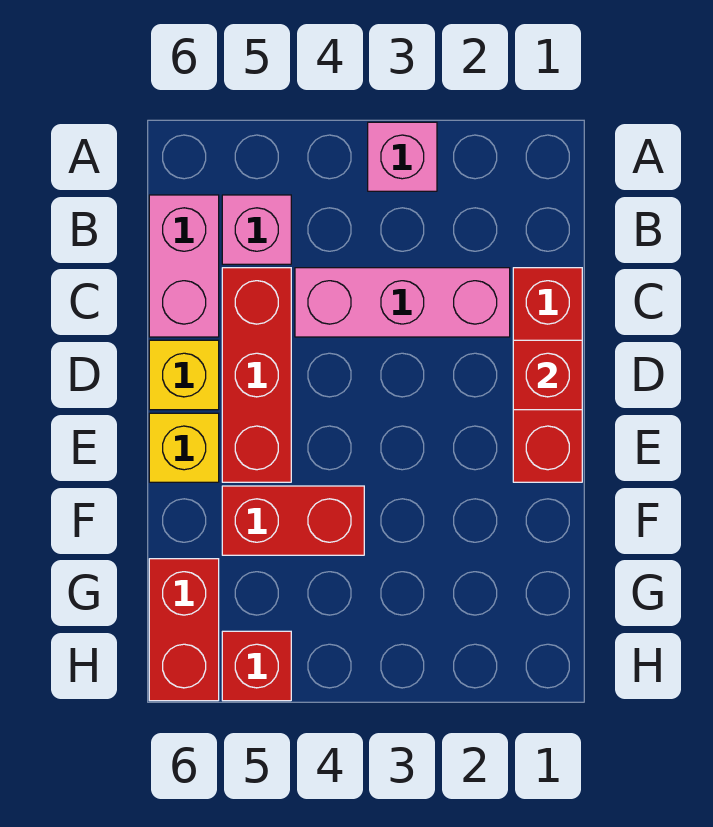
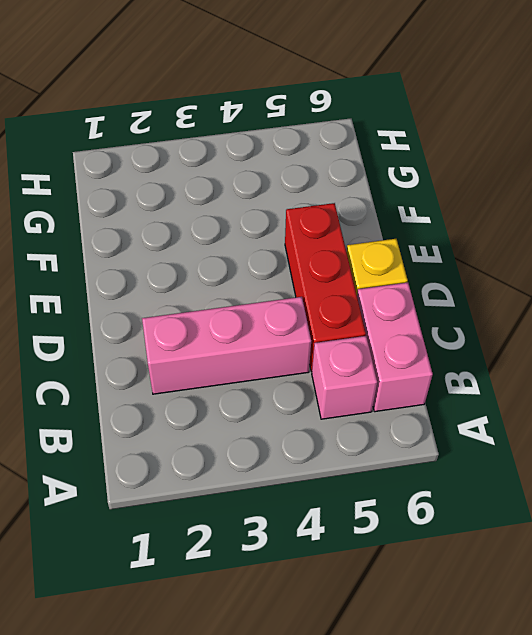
none -> pink brick A3 level 1
none -> red brick C1:E1 level 1
none -> yellow brick E6 level 1

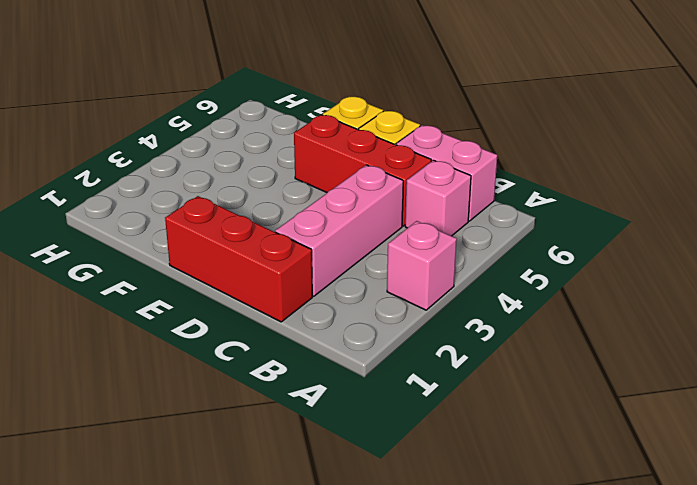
none -> red brick F4:F5 level 1
none -> red brick G6:H6 level 1
none -> red brick H5 level 1

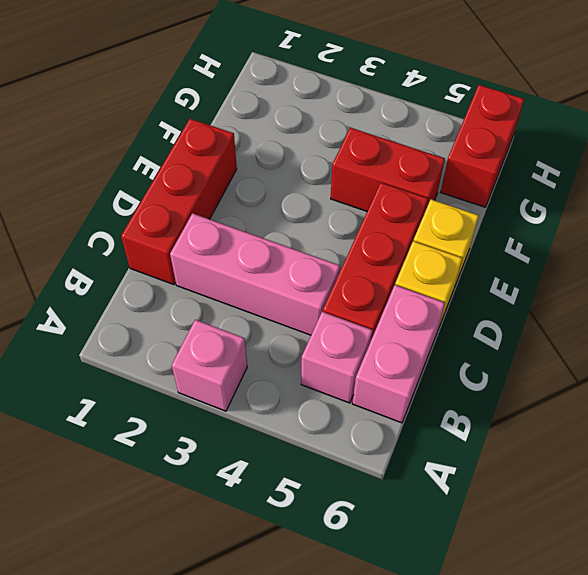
none -> red brick H5 level 1
none -> red brick D1 level 2

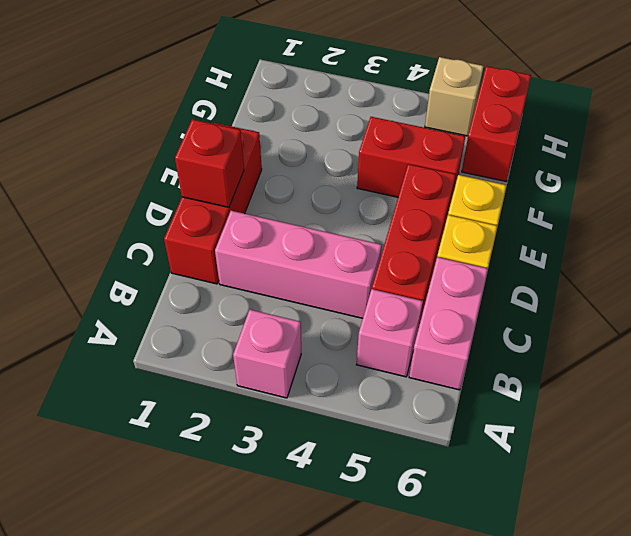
tan brick H5 level 1 -> red brick H5 level 1

